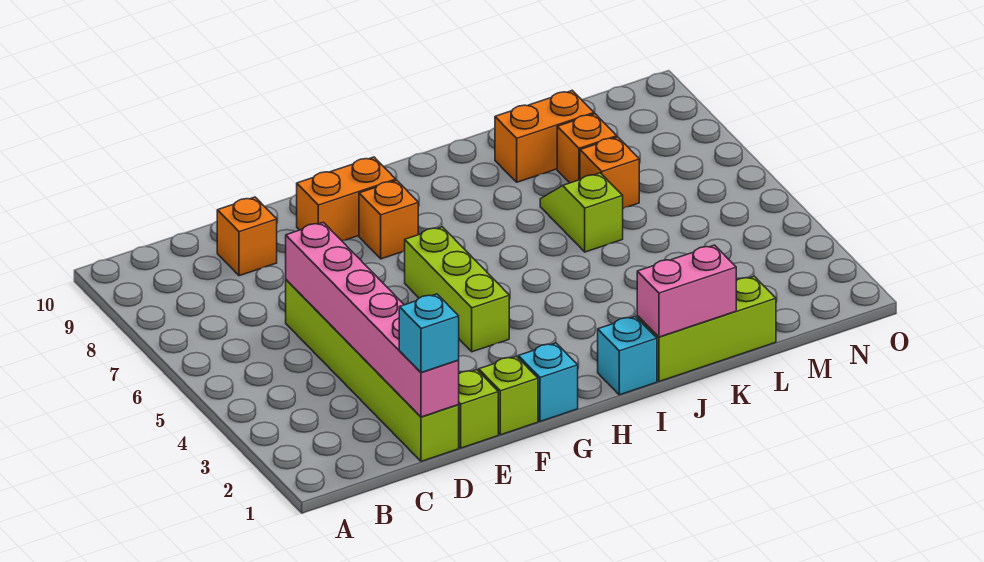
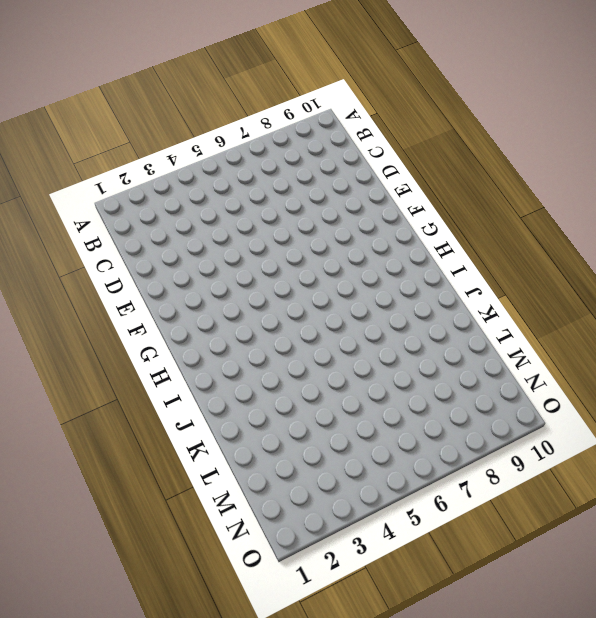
none -> lime brick D1:D6 level 1
none -> orange brick D9 level 1
none -> lime brick E1 level 1

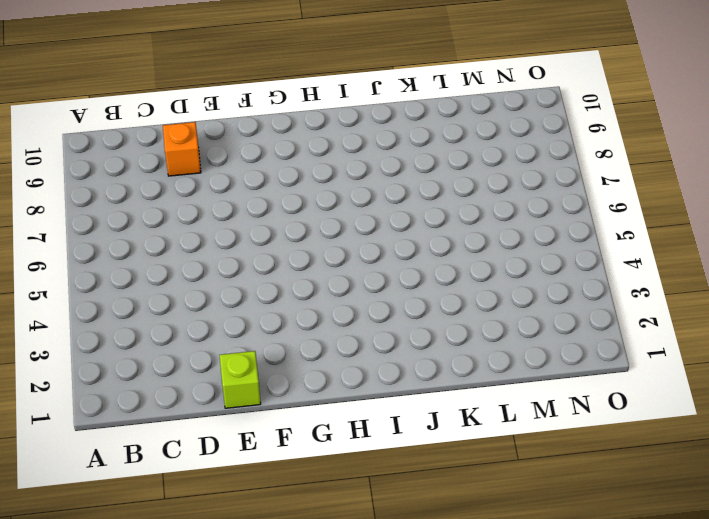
none -> lime brick D1:D6 level 1
none -> lime brick F1 level 1
none -> orange brick F9:G9 level 1

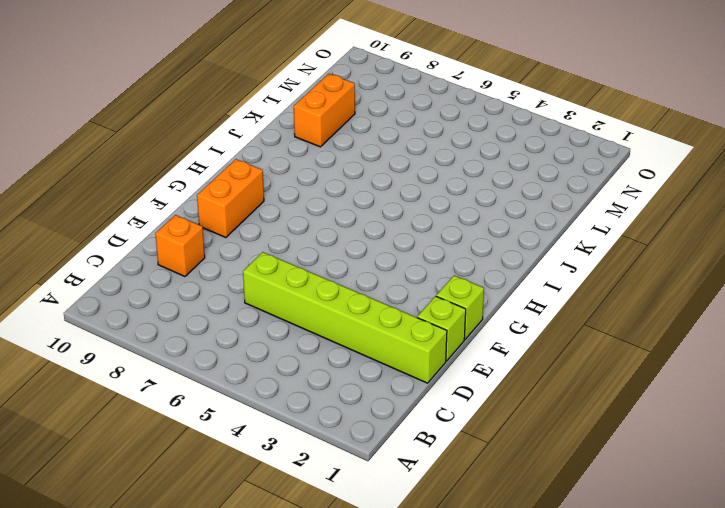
none -> cyan brick G1 level 1
none -> lime brick G4:G6 level 1
none -> orange brick G8 level 1

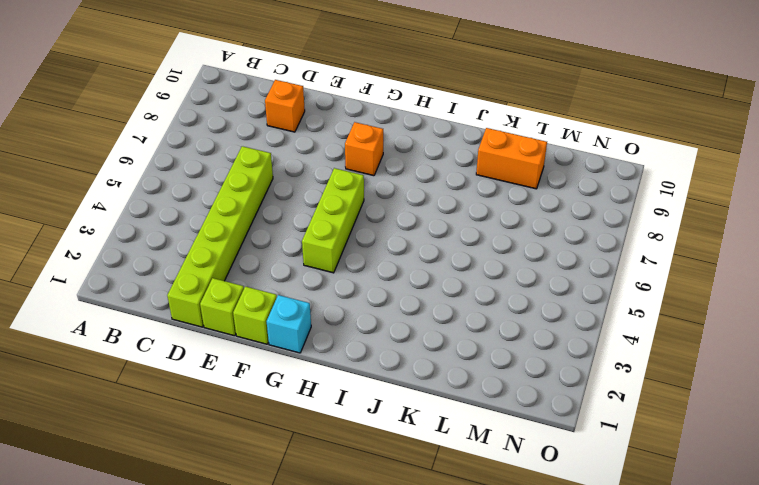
none -> orange brick F9:G9 level 1
none -> cyan brick I1 level 1
none -> lime brick J1:L1 level 1

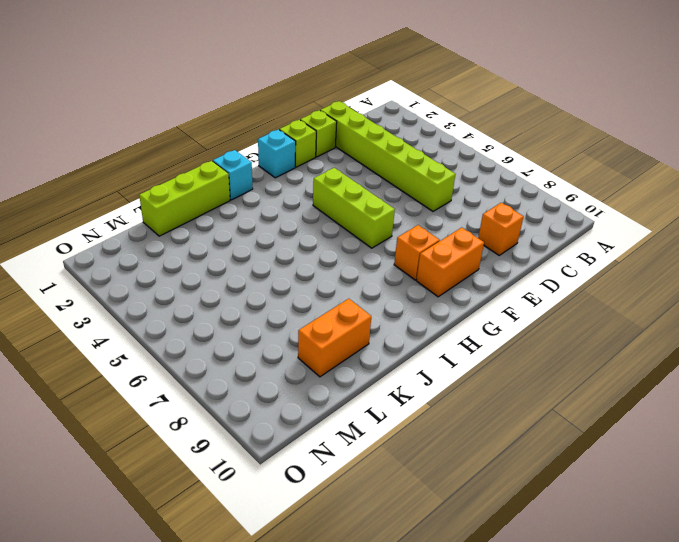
none -> lime slope K6:K7 level 1 top 6
none -> orange brick L7 level 1
none -> orange brick L8 level 1

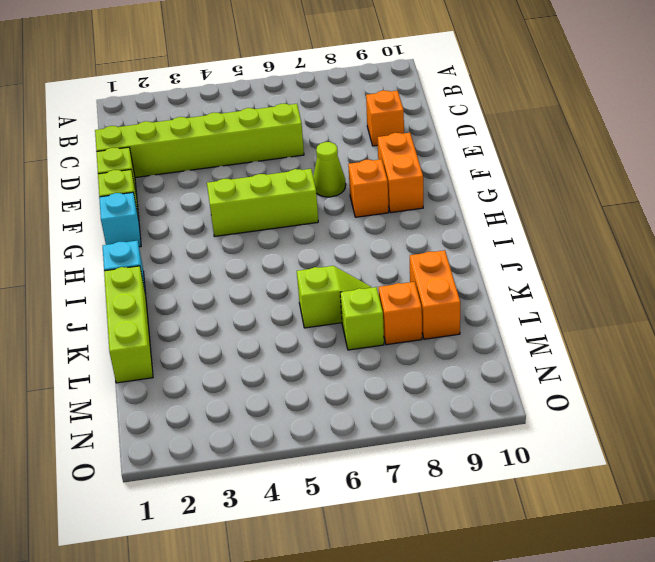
lime cone F7 level 1 -> none
lime brick L7 level 1 -> orange brick L7 level 1
none -> pink brick D1:D6 level 2
none -> pink brick J1:K1 level 2
none -> cyan brick D1 level 3

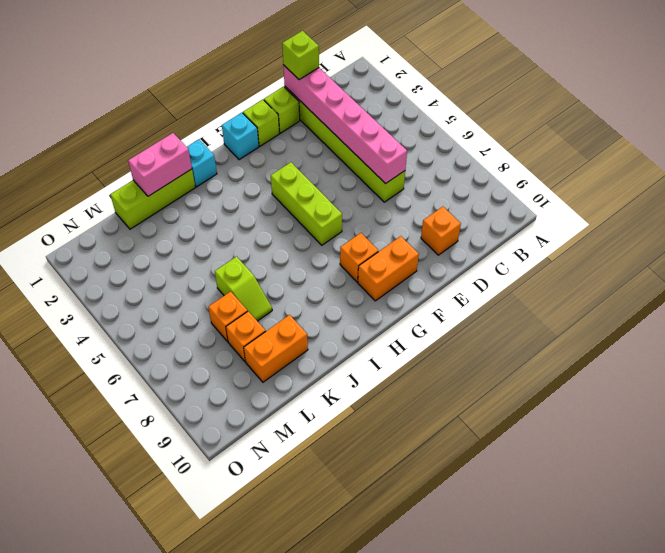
lime brick D1 level 3 -> cyan brick D1 level 3

